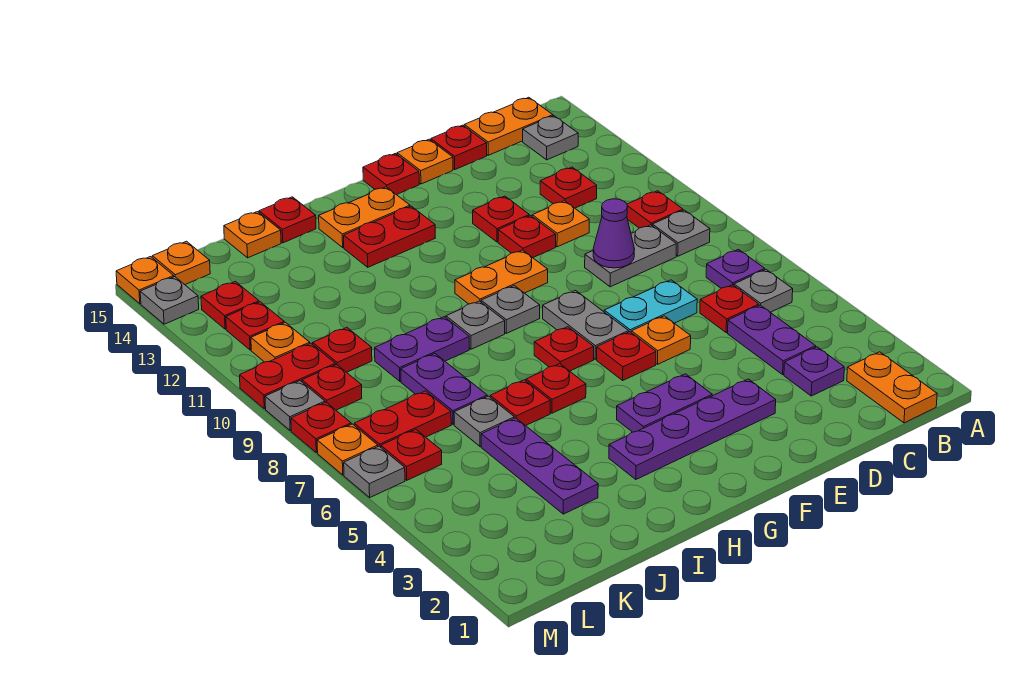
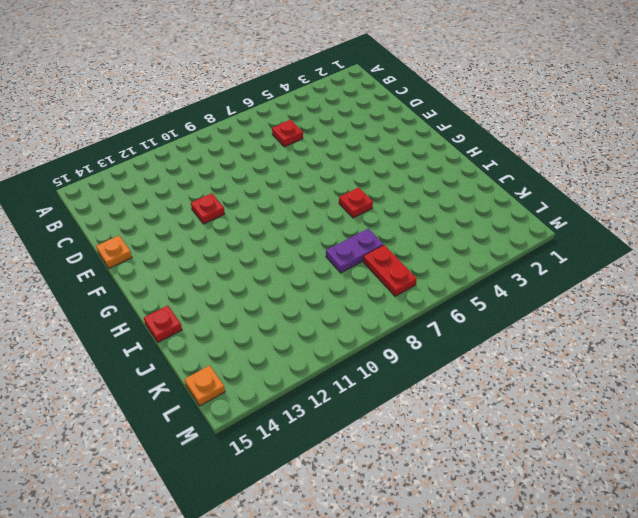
none -> orange plate B1:B2 level 1
none -> grey plate B6 level 1
none -> purple plate B7 level 1
none -> grey plate B9 level 1

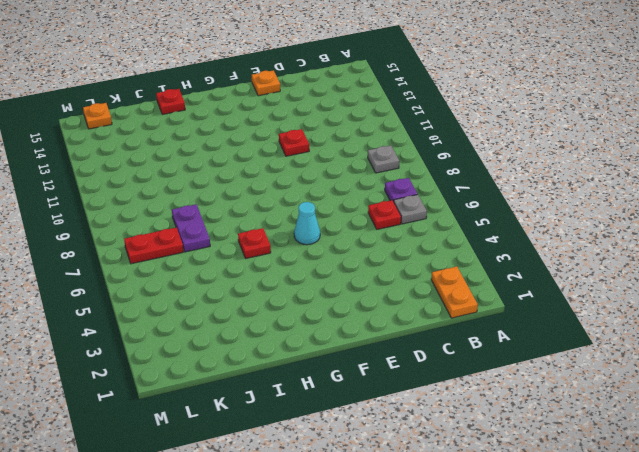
cyan cone F6 level 1 -> red plate F6 level 1
none -> red plate B10 level 1
none -> grey plate B14 level 1
none -> orange plate B15:C15 level 1
none -> purple plate C3 level 1

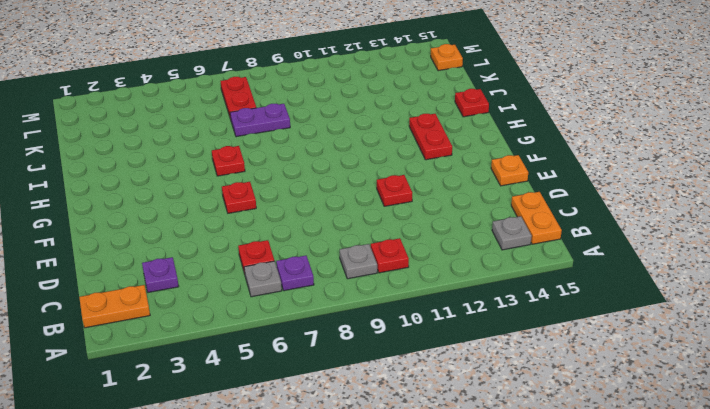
none -> purple plate C4:C5 level 1
none -> grey plate C9:D9 level 1
none -> red plate C12 level 1
none -> cyan plate D7:E7 level 1

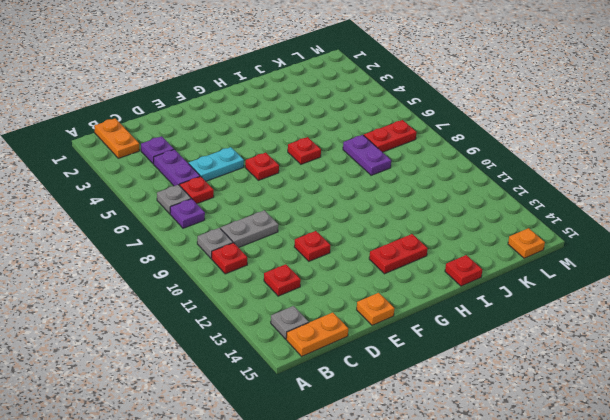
cyan plate D5:E5 level 1 -> cyan plate D7:E7 level 1
none -> orange plate D11 level 1
none -> red plate D15 level 1
none -> purple plate E3:H3 level 1
none -> orange plate E6 level 1

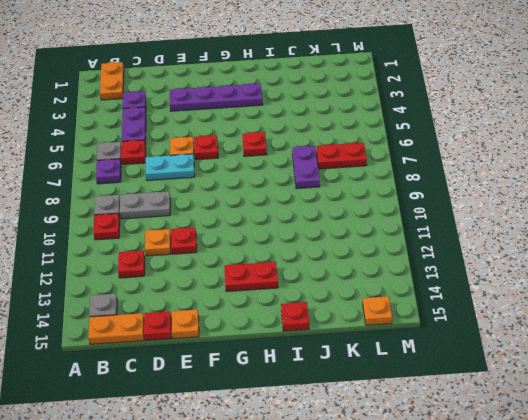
none -> red plate E12 level 1
none -> purple plate F4:G4 level 1
none -> grey plate F7:F8 level 1
none -> orange plate F10:G10 level 1

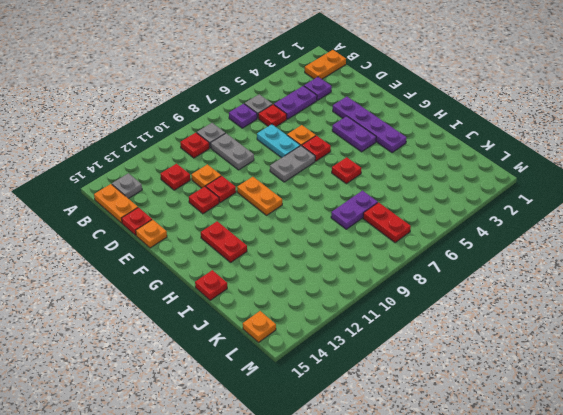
none -> red plate F15 level 1
none -> red plate G7 level 1
none -> grey plate G9 level 1
none -> orange plate G14:H14 level 1

